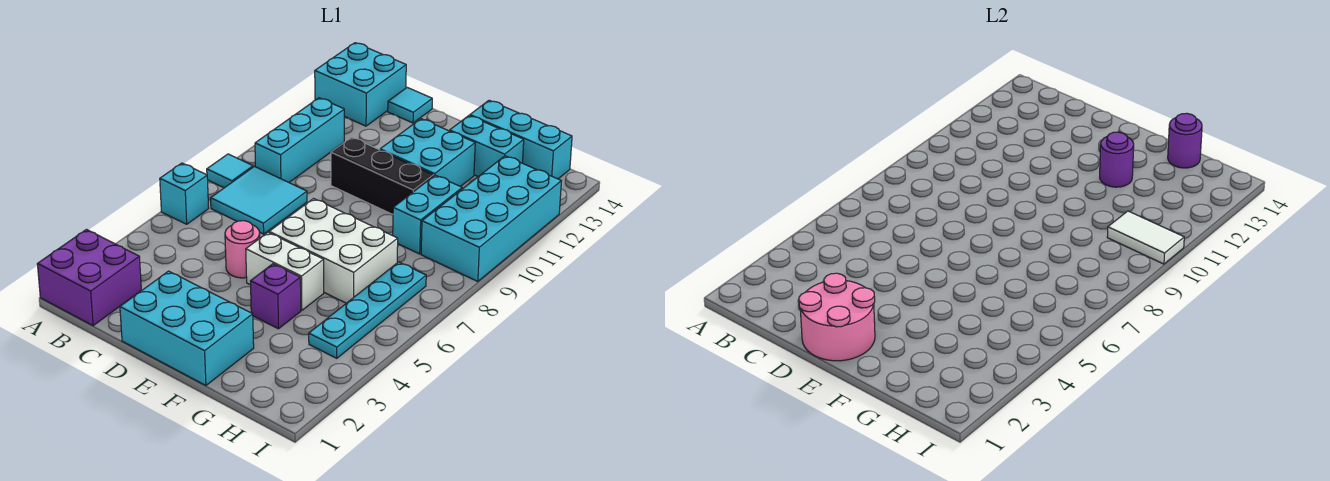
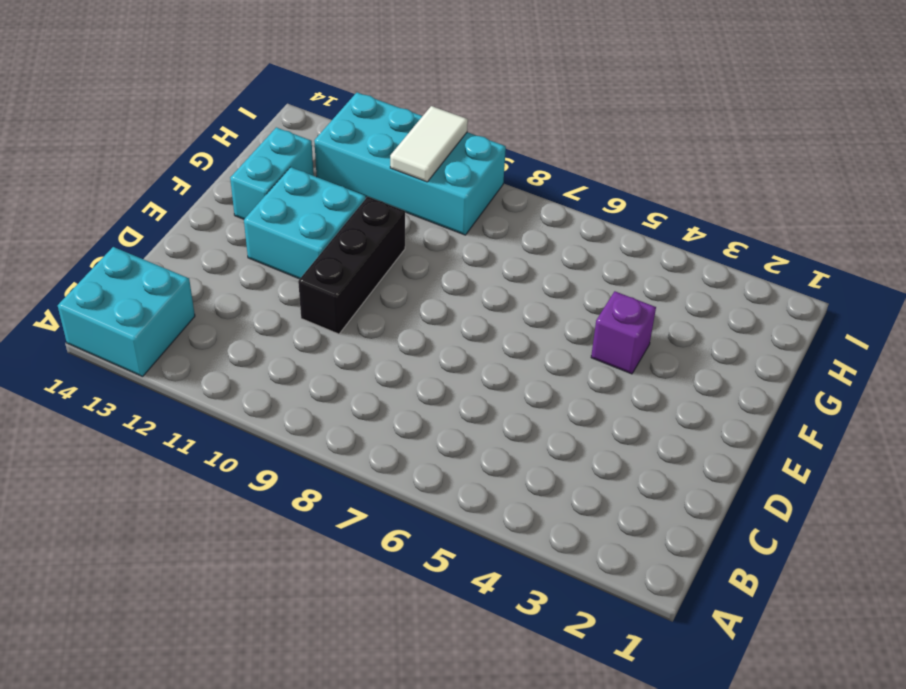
none -> purple brick A1:B2 level 1
none -> cyan brick A6 level 1
none -> cyan tile A8 level 1

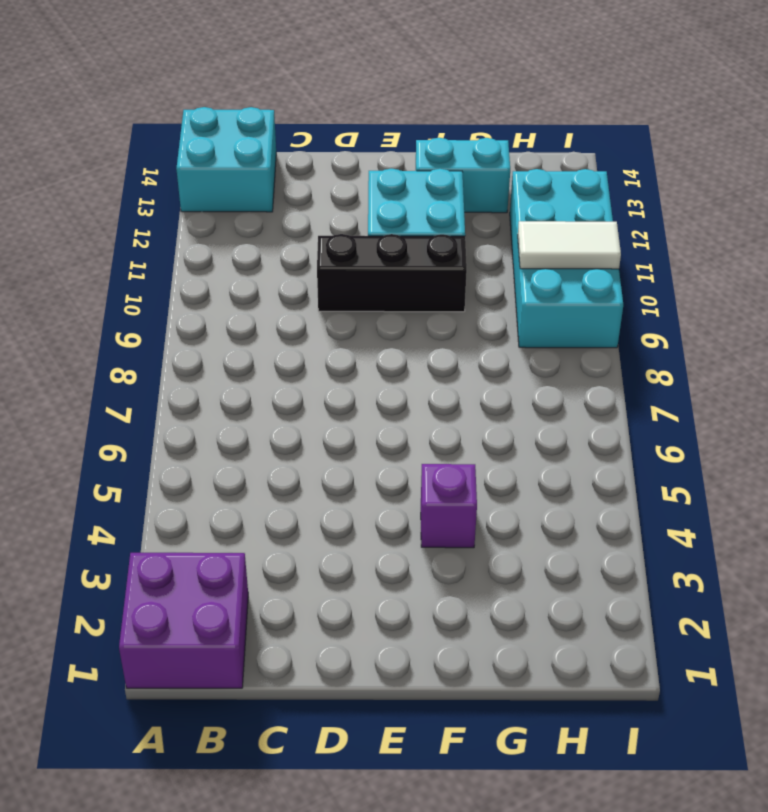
none -> cyan brick A6 level 1
none -> cyan tile A8 level 1
none -> cyan tile B7:C8 level 1

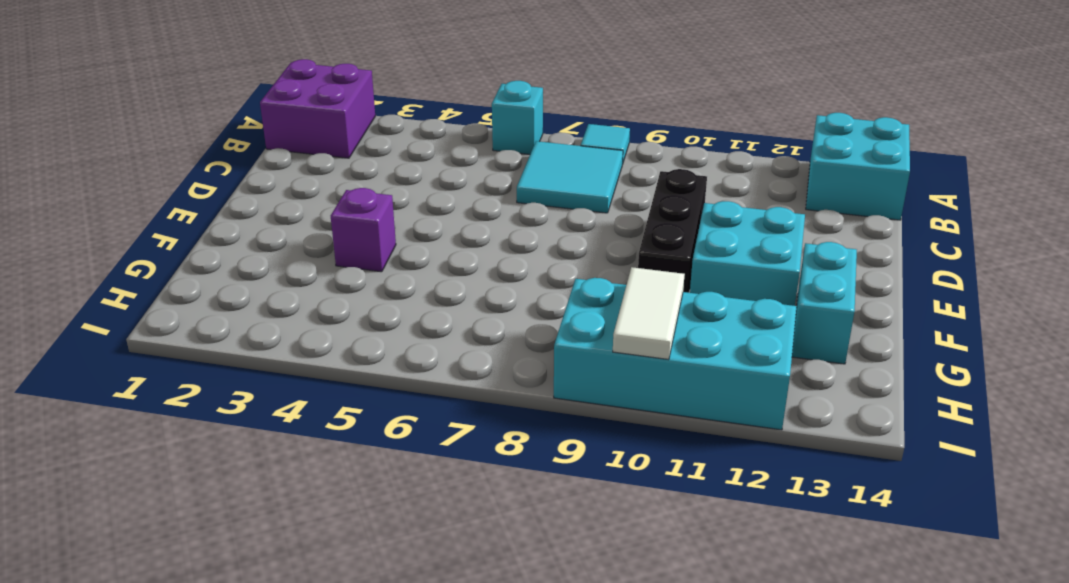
none -> cyan brick B9:B11 level 1
none -> cyan tile C14 level 1
none -> cyan brick D1:F2 level 1

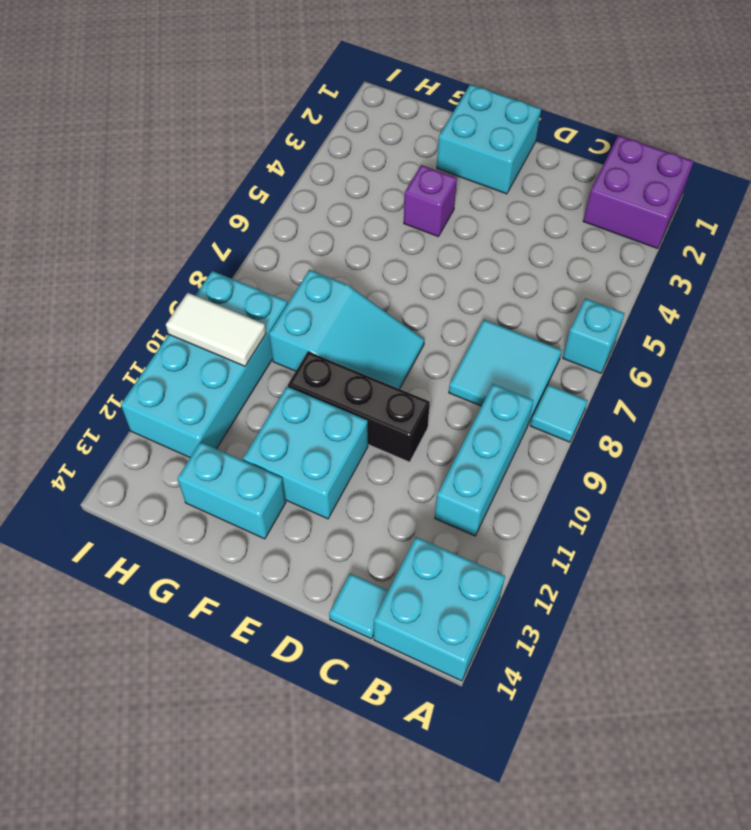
cyan brick E1:F2 level 1 -> cyan brick D1:F2 level 1
cyan slope E8:G9 level 1 top G -> cyan brick G9:G10 level 1
none -> pink round brick D5 level 1
none -> white brick E5:F5 level 1
none -> white brick E6:G7 level 1

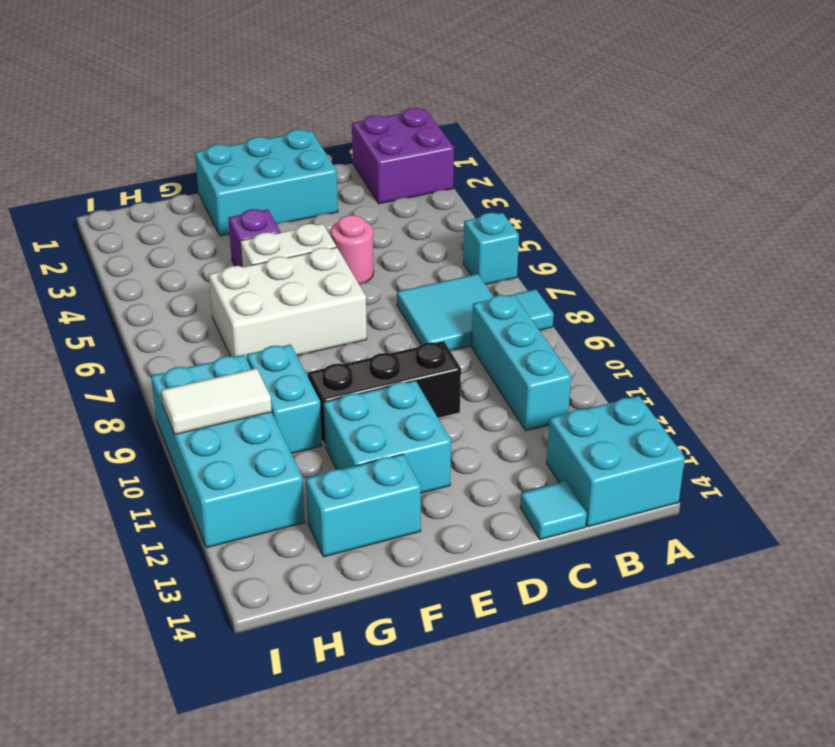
none -> cyan brick F14:H14 level 1
none -> cyan plate H4:H7 level 1
none -> pink round brick D1:E2 level 2

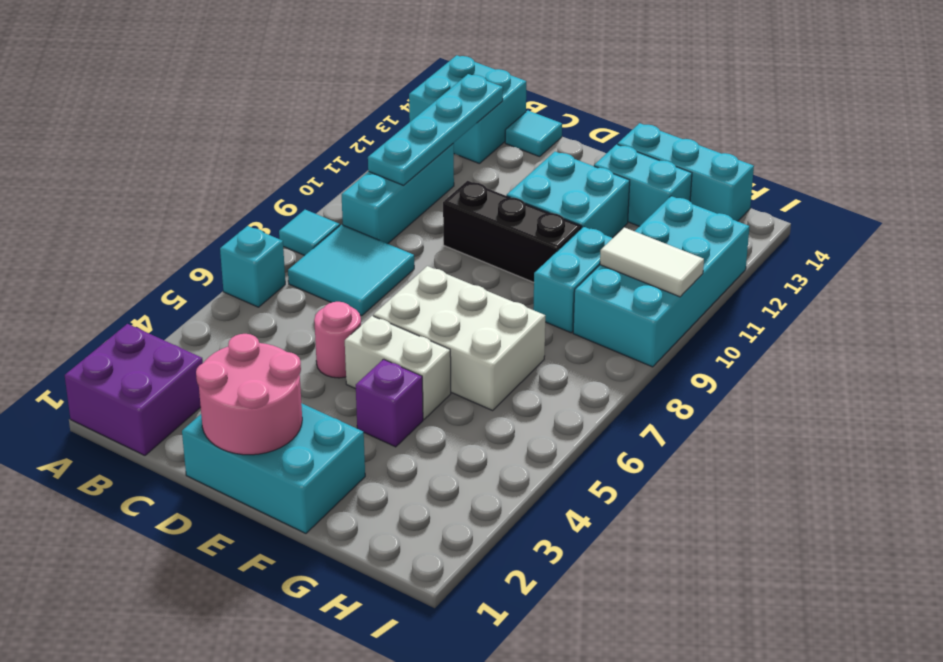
cyan plate B10:B13 level 2 -> cyan plate H4:H7 level 1
none -> purple round brick F12 level 2
none -> purple round brick G14 level 2

